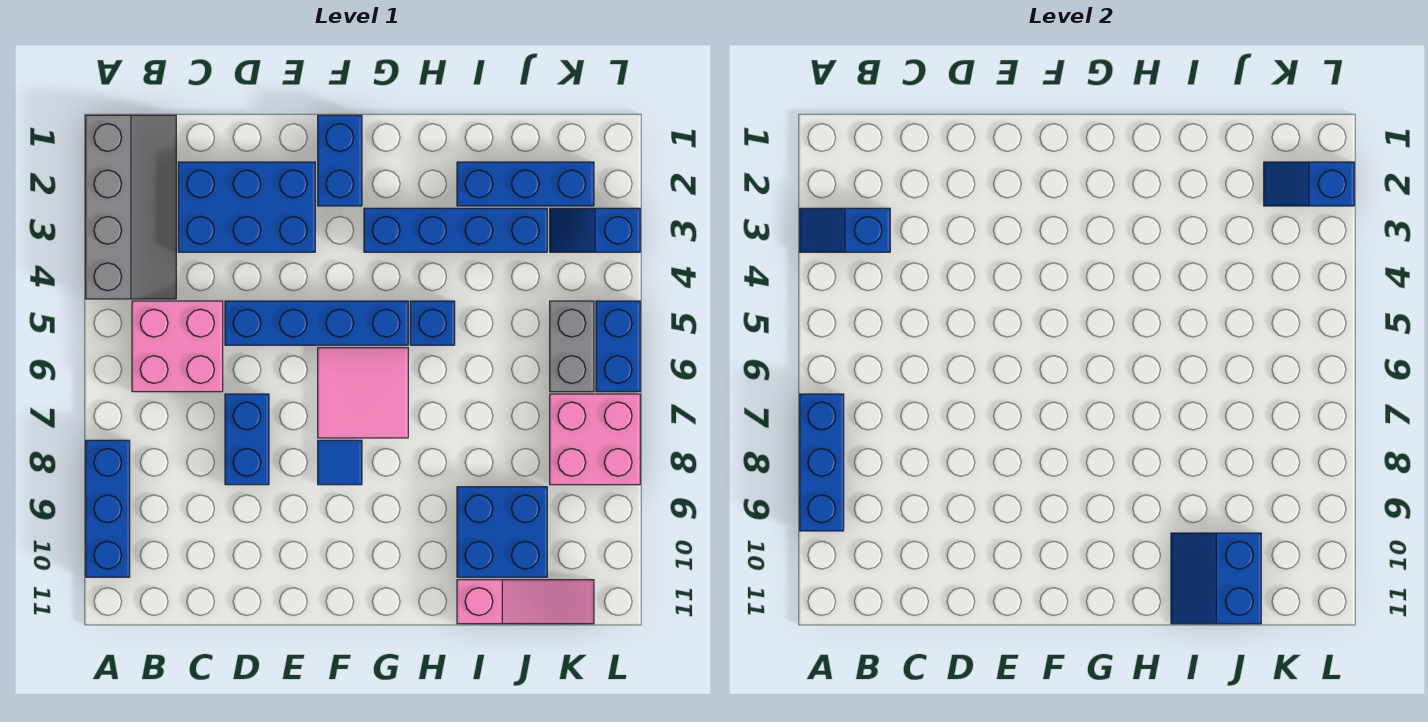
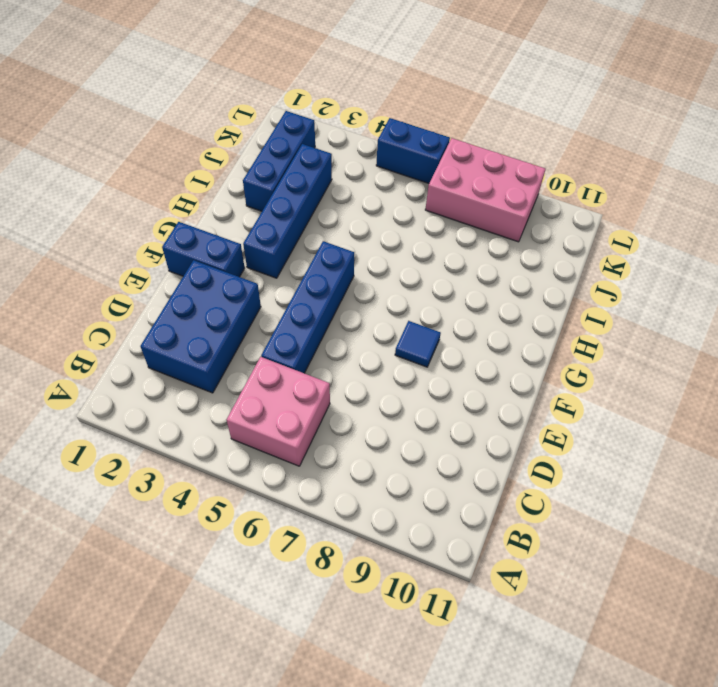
pink brick K7:L9 level 1 -> pink brick K7:L8 level 1
none -> grey slope A1:B4 level 1 top A
none -> blue brick A8:A10 level 1
none -> blue brick D7:D8 level 1

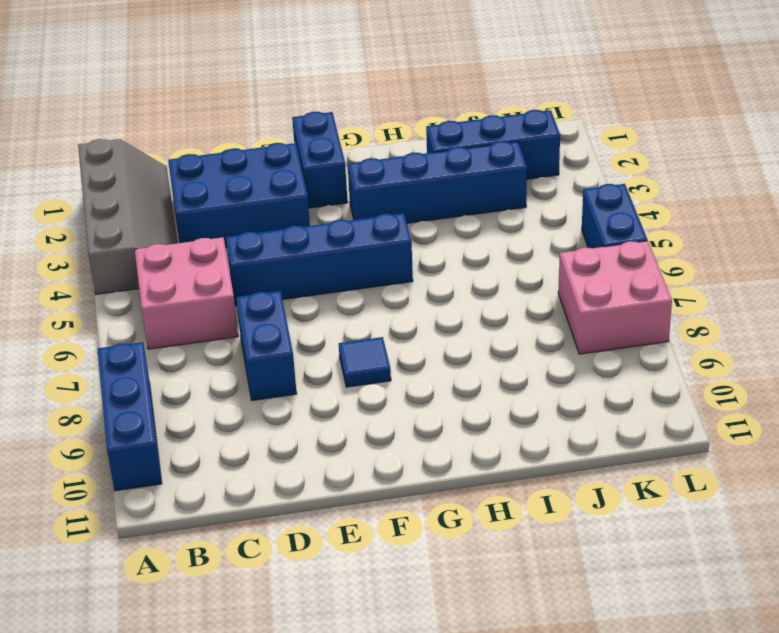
none -> pink tile F6:G7 level 1
none -> blue brick H5 level 1
none -> blue brick I9:J10 level 1

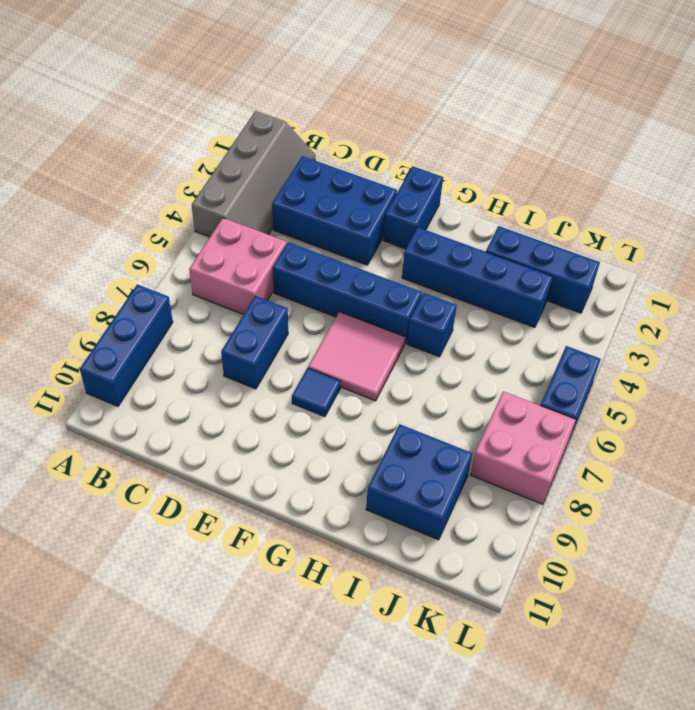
none -> pink slope I11:K11 level 1 top I
none -> blue slope K3:L3 level 1 top L
none -> grey brick K5:K6 level 1

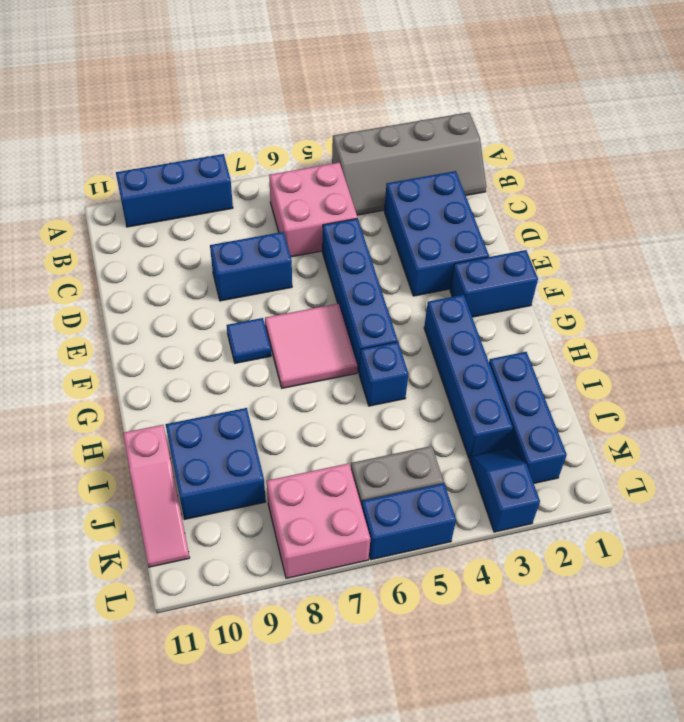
none -> blue slope A3:B3 level 2 top B
none -> blue brick A7:A9 level 2
none -> blue slope I10:J11 level 2 top J

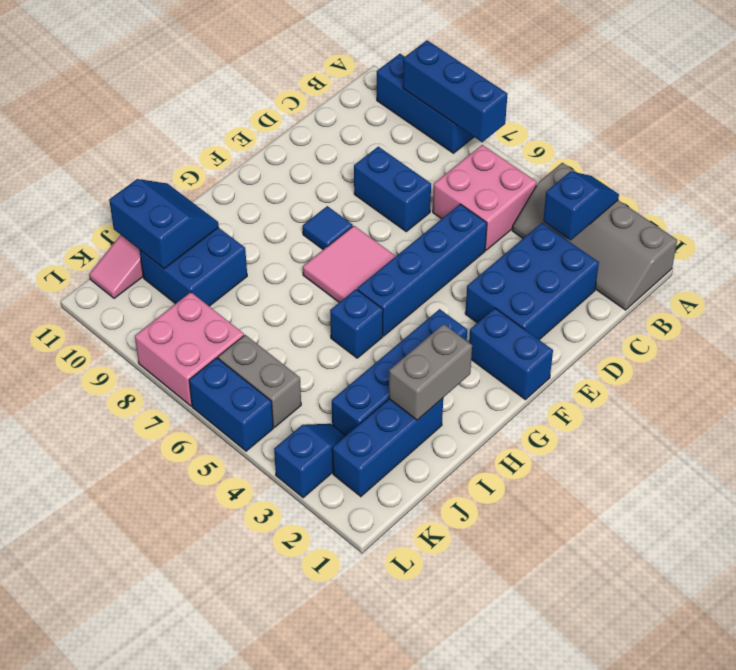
grey brick H2:I2 level 2 -> none
none -> blue slope K2:L2 level 2 top L

